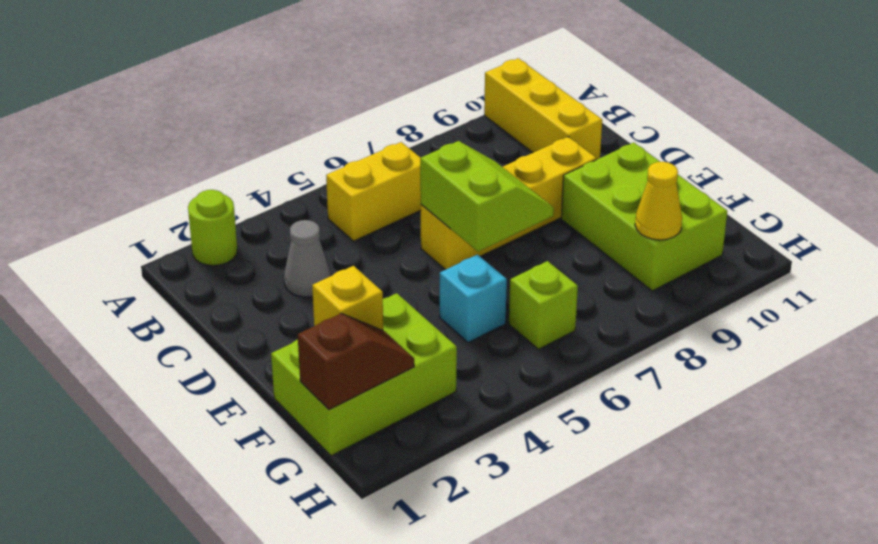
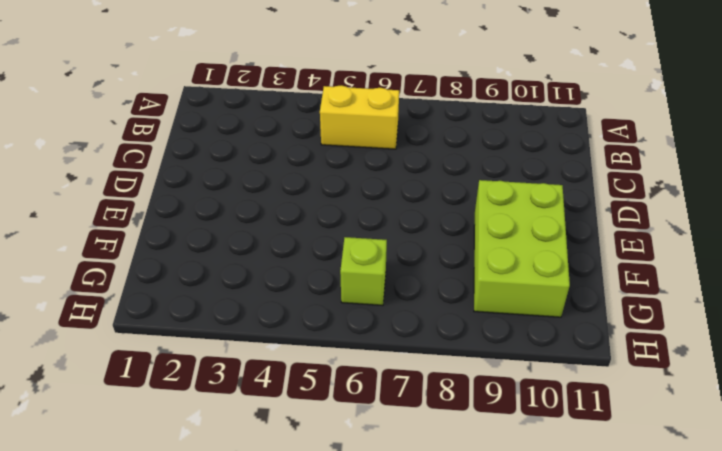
none -> lime round brick A2 level 1
none -> yellow brick A10:C10 level 1
none -> grey cone C3 level 1

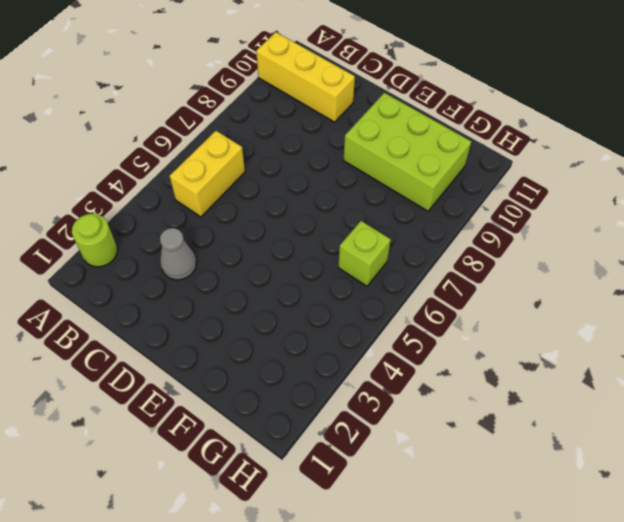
none -> yellow brick D6:D9 level 1
none -> lime brick F1:G3 level 1
none -> cyan brick F5 level 1

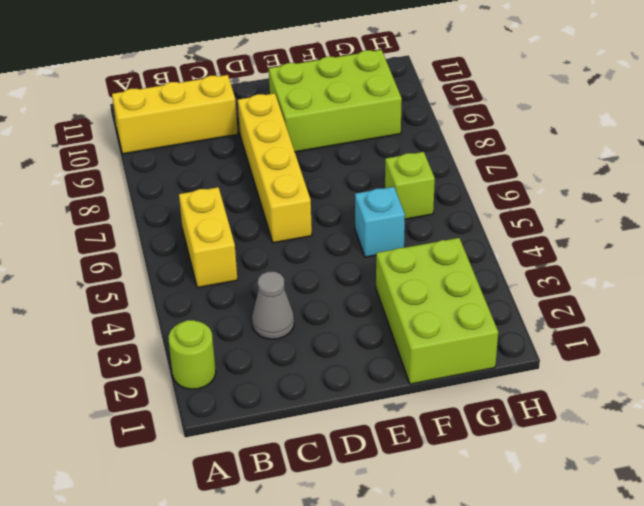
none -> lime slope D6:E7 level 2 top 6
none -> yellow brick F2 level 2
none -> brown slope G1:G2 level 2 top 1

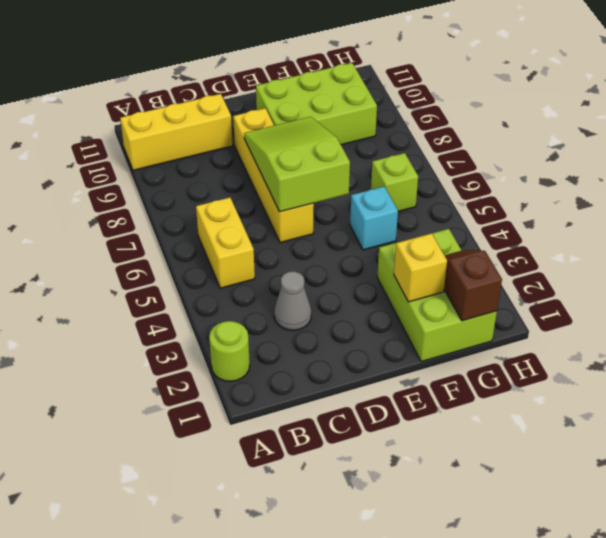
lime slope D6:E8 level 2 top 6 -> lime slope D6:E7 level 2 top 6
none -> yellow cone G9 level 2

